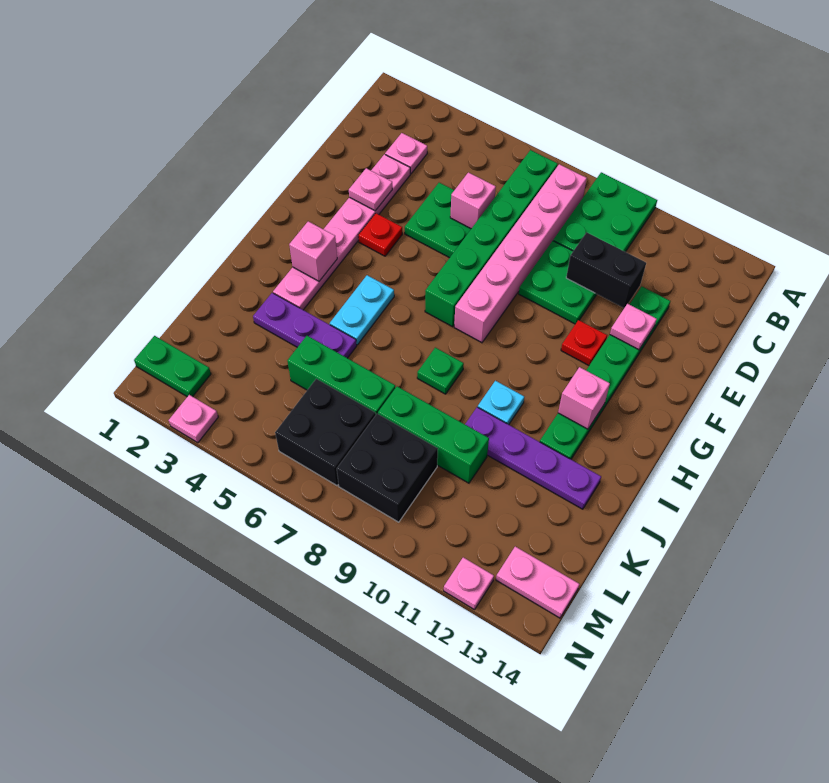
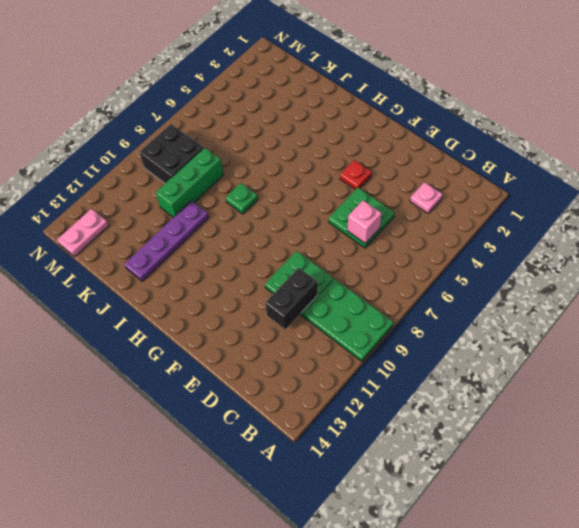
none -> green brick B7:G7 level 1
none -> pink brick B8:G8 level 1
none -> pink plate D3:I3 level 1

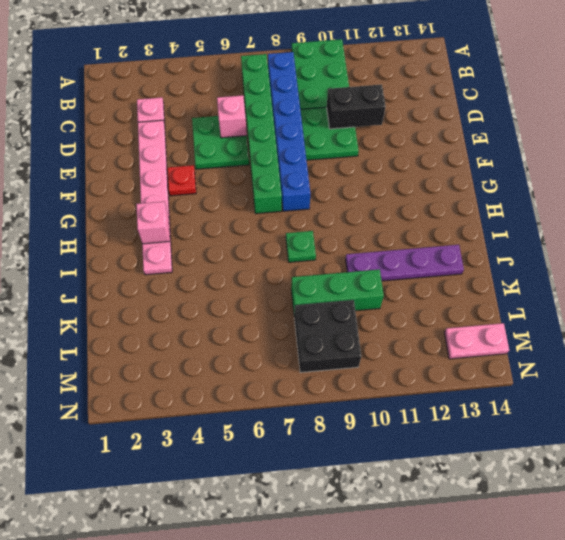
blue brick B8:G8 level 1 -> pink brick B8:G8 level 1
none -> green plate D12:I12 level 1
none -> red plate F11 level 1
none -> cyan plate H5:I5 level 1

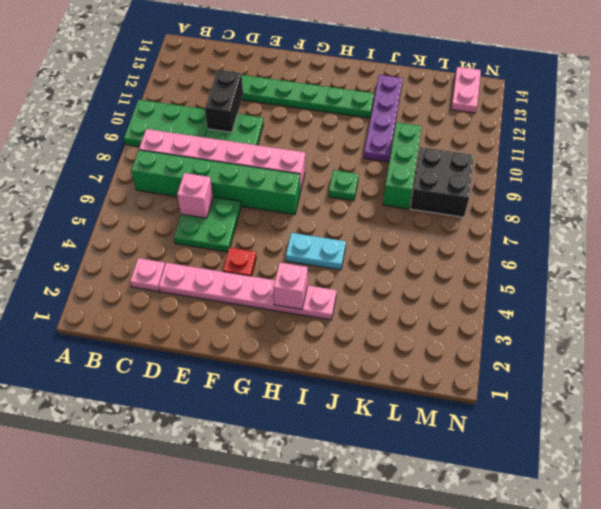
none -> red plate F11 level 1
none -> cyan plate I10 level 1
none -> purple plate J3:J5 level 1

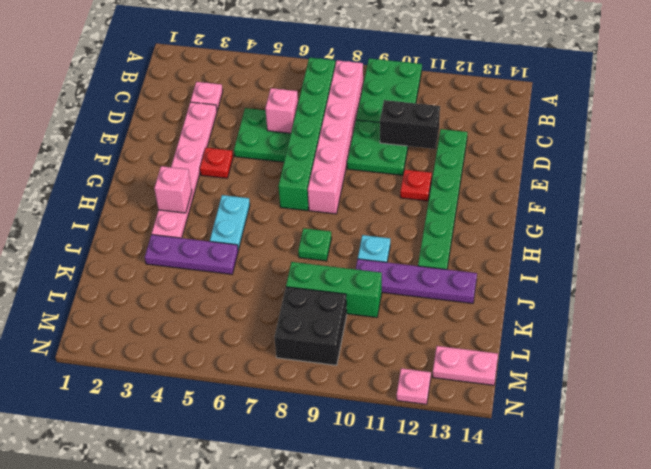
none -> green brick K5:K7 level 1
none -> black brick L6:M7 level 1
none -> green plate M1:M2 level 1

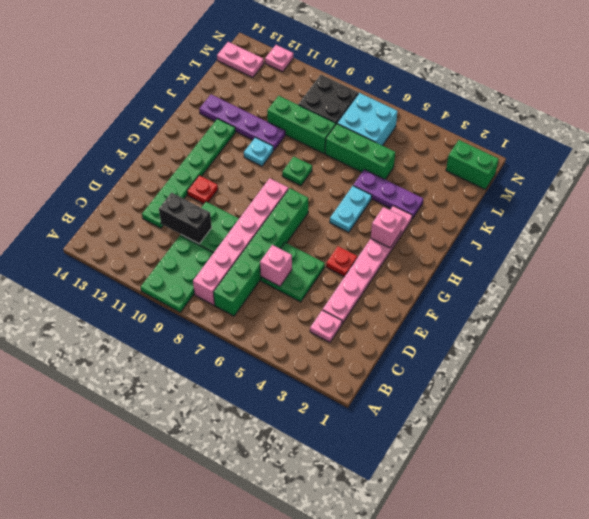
cyan brick L6:M7 level 1 -> black brick L6:M7 level 1
green brick M1:M2 level 1 -> green plate M1:M2 level 1
none -> pink plate N3 level 1
none -> pink plate E3 level 2
none -> pink plate E12 level 2

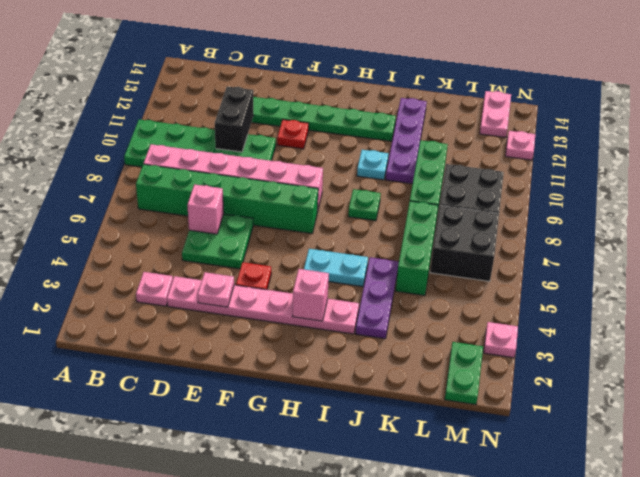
none -> pink plate E12 level 2
none -> pink brick H12 level 2

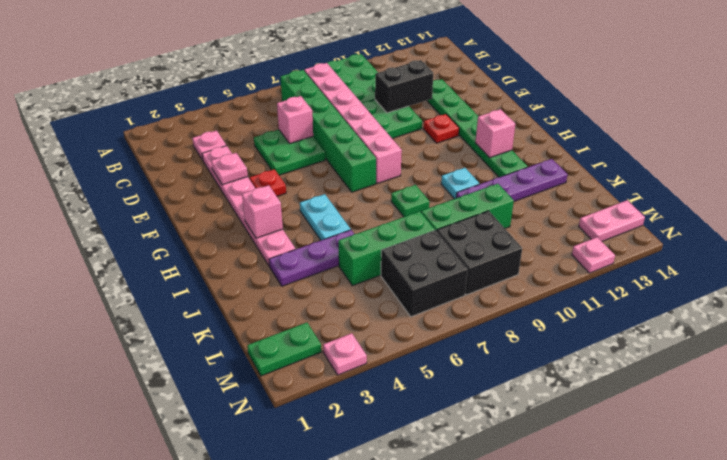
none -> pink plate E12 level 2

